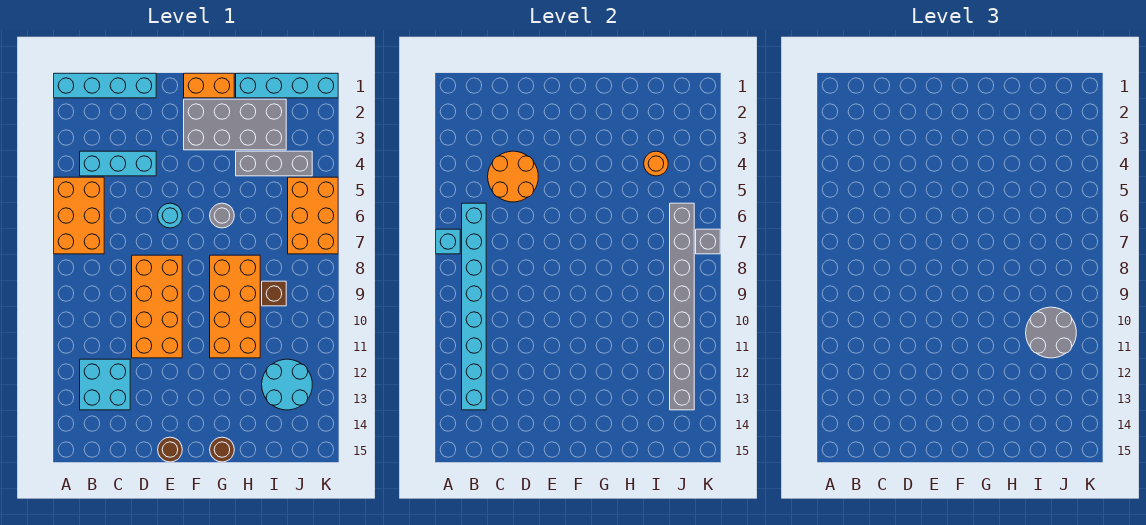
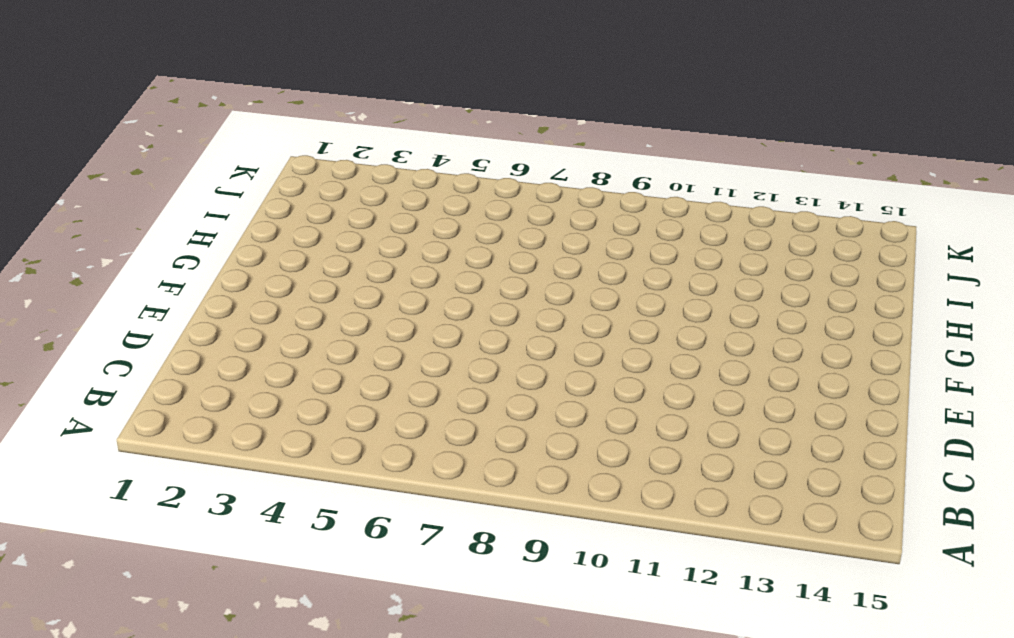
none -> cyan brick A1:D1 level 1
none -> orange brick A5:B7 level 1
none -> cyan brick B4:D4 level 1

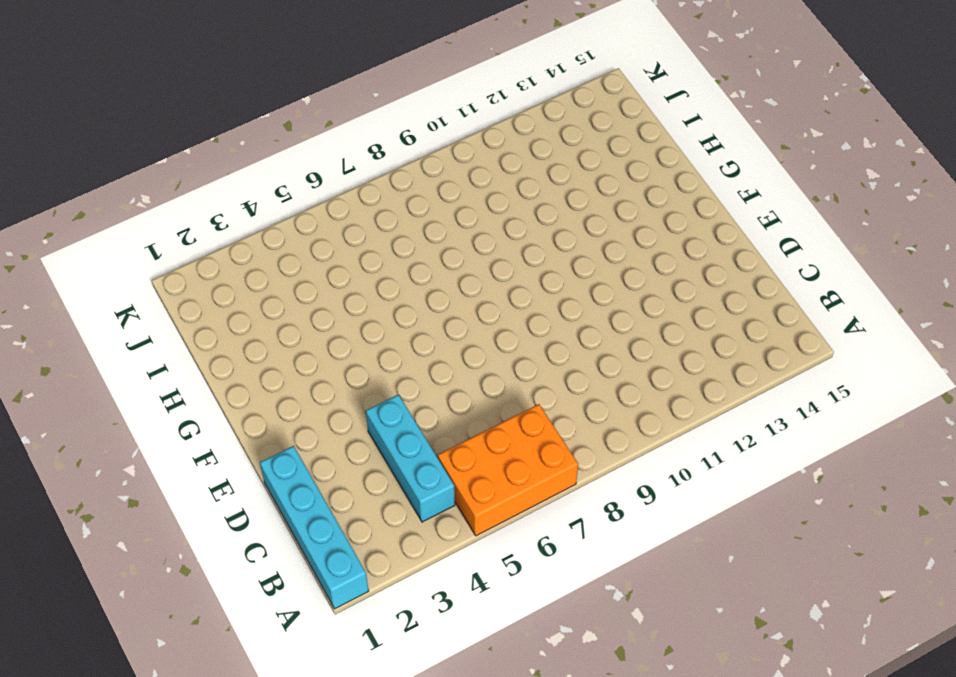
none -> cyan brick B12:C13 level 1
none -> orange brick D8:E11 level 1
none -> cyan round brick E6 level 1

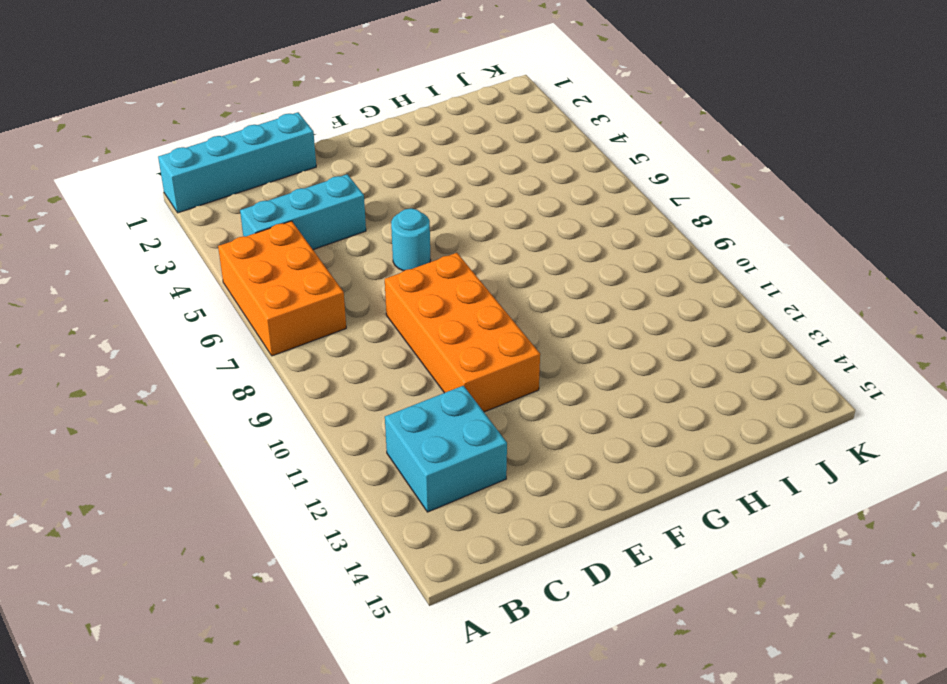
none -> brown round brick E15 level 1
none -> orange brick F1:G1 level 1
none -> grey brick F2:I3 level 1

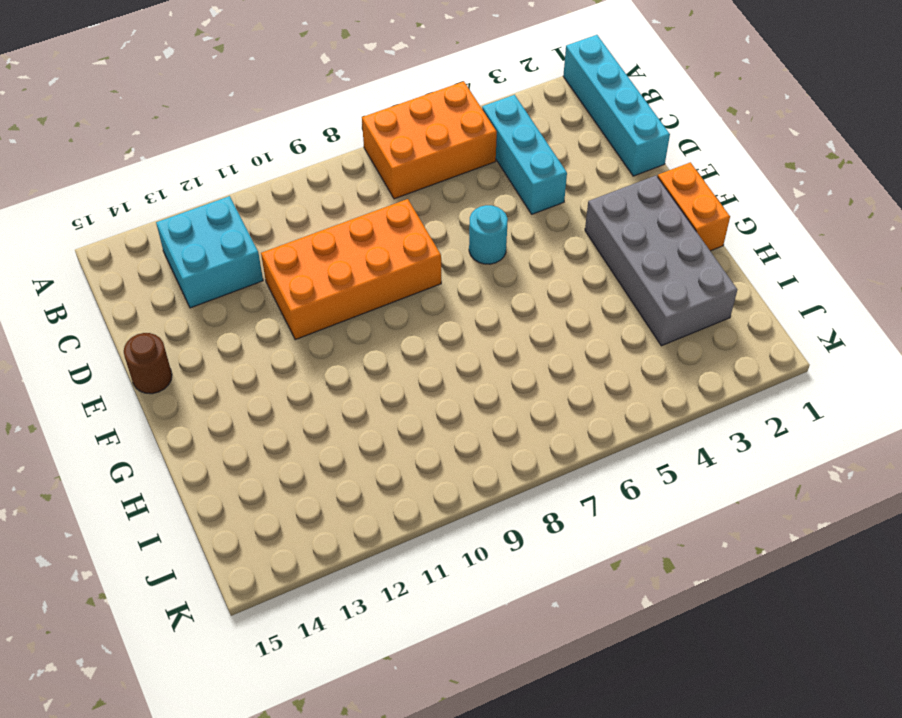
none -> grey round brick G6 level 1
none -> orange brick G8:H11 level 1
none -> brown round brick G15 level 1

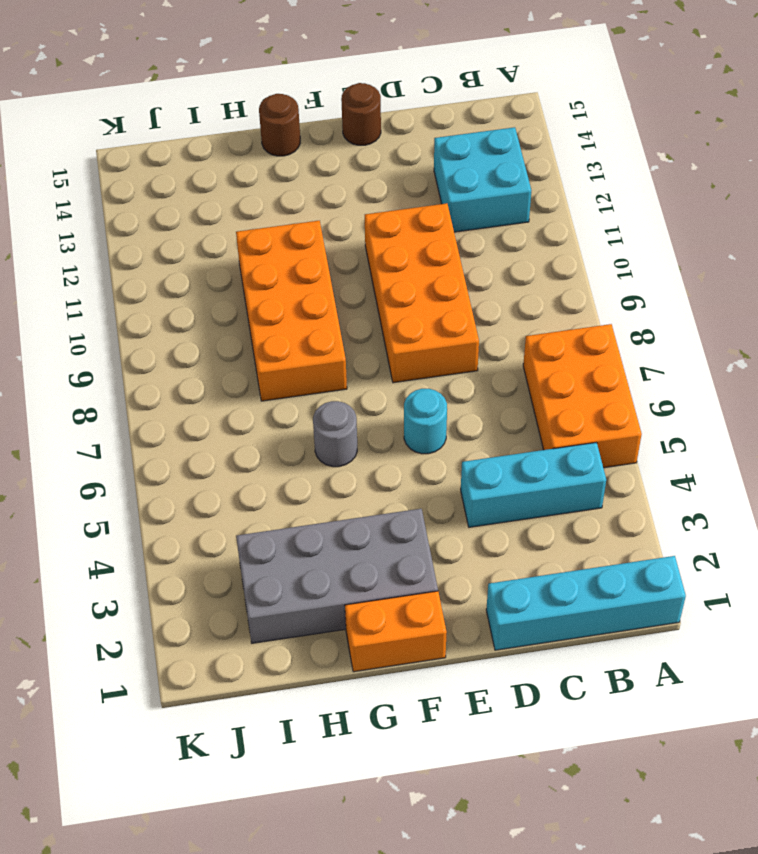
none -> cyan brick H1:K1 level 1
none -> grey brick H4:J4 level 1
none -> brown brick I9 level 1

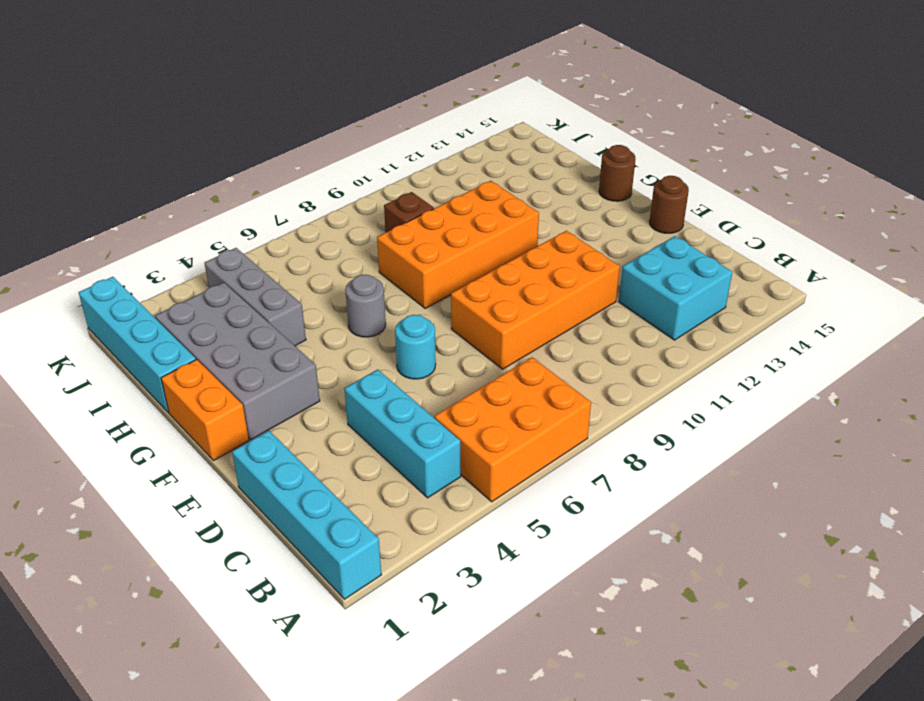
none -> cyan round brick I12:J13 level 1
none -> orange brick J5:K7 level 1
none -> cyan brick A7 level 2

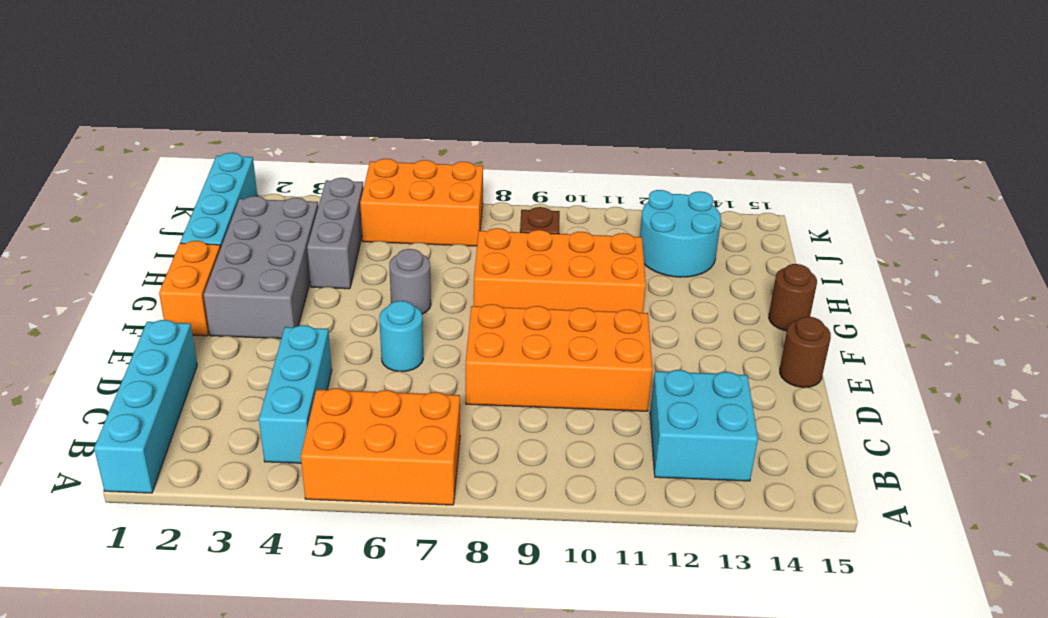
none -> cyan brick A7 level 2
none -> cyan brick B6:B13 level 2
none -> orange round brick C4:D5 level 2

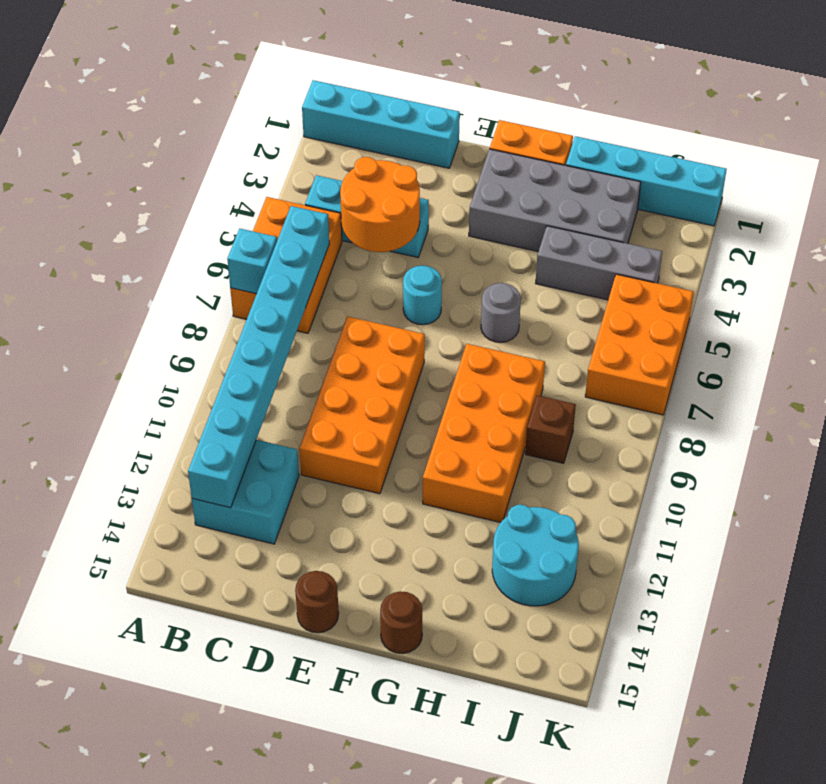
none -> orange round brick I4 level 2
none -> grey brick J6:J13 level 2
none -> grey brick K7 level 2

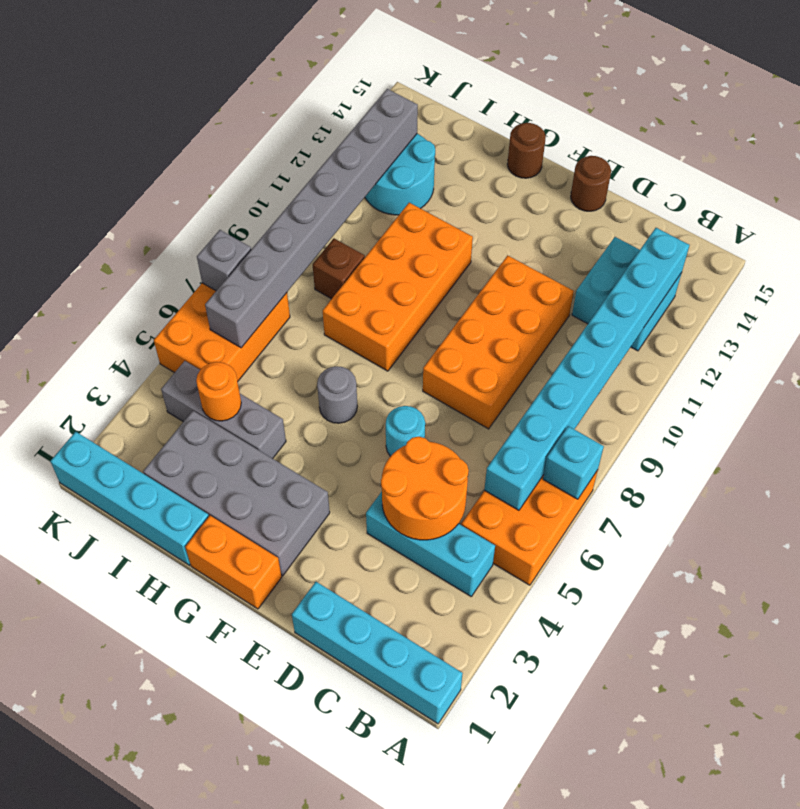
none -> grey round brick I10:J11 level 3

